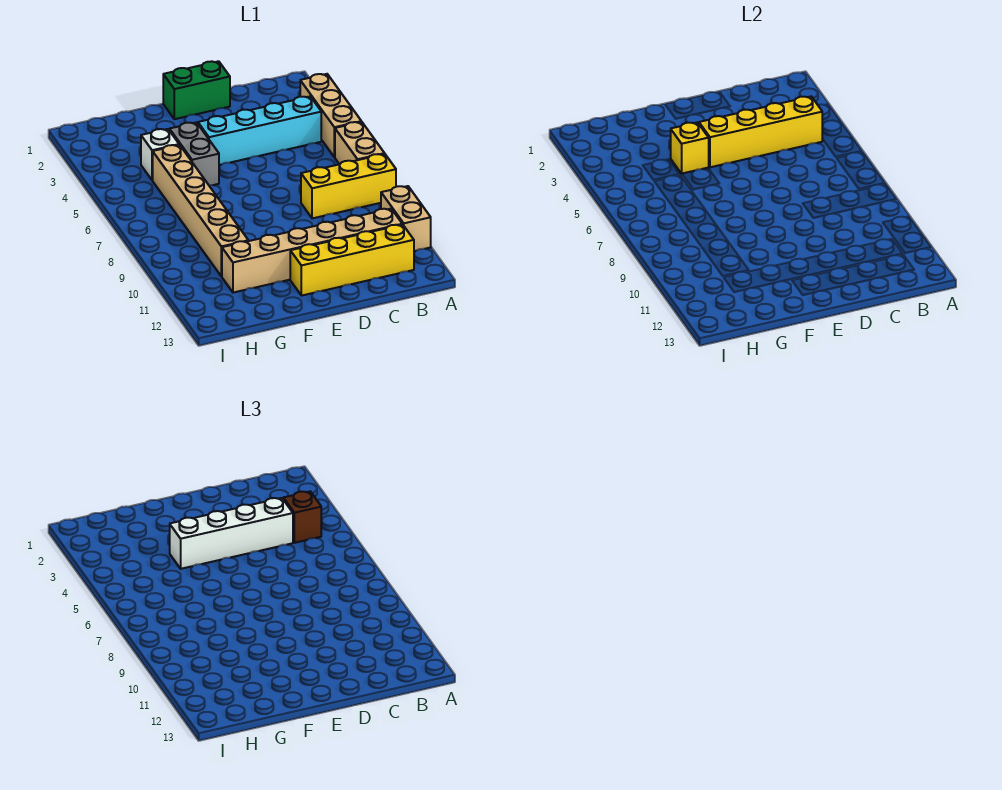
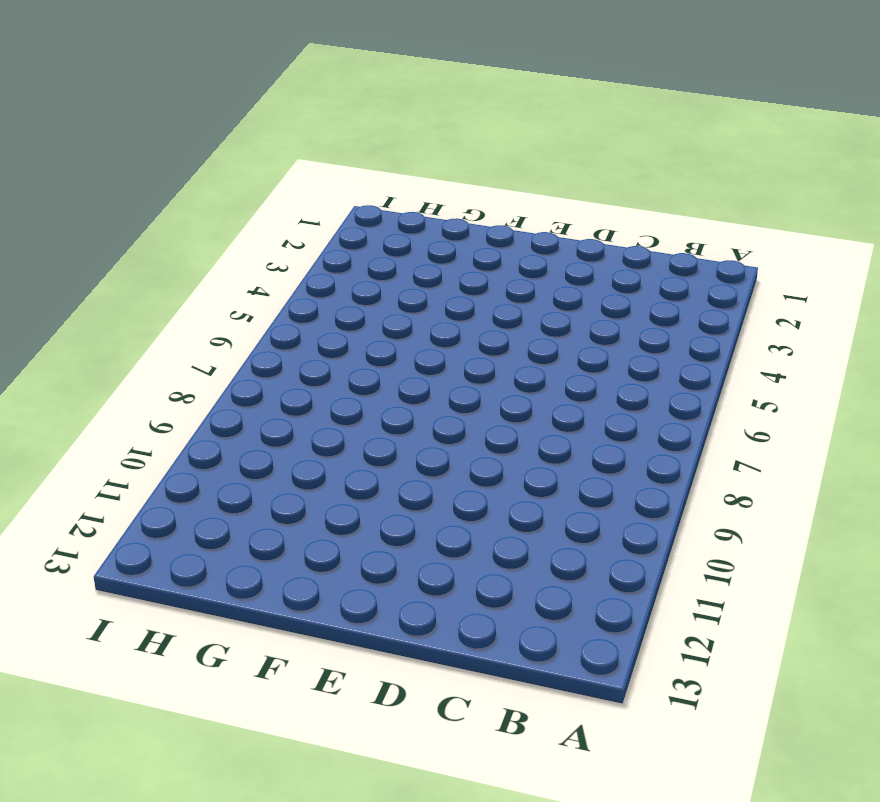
none -> tan brick A3:A5 level 1
none -> tan brick A6:A7 level 1
none -> yellow brick A8:C8 level 1

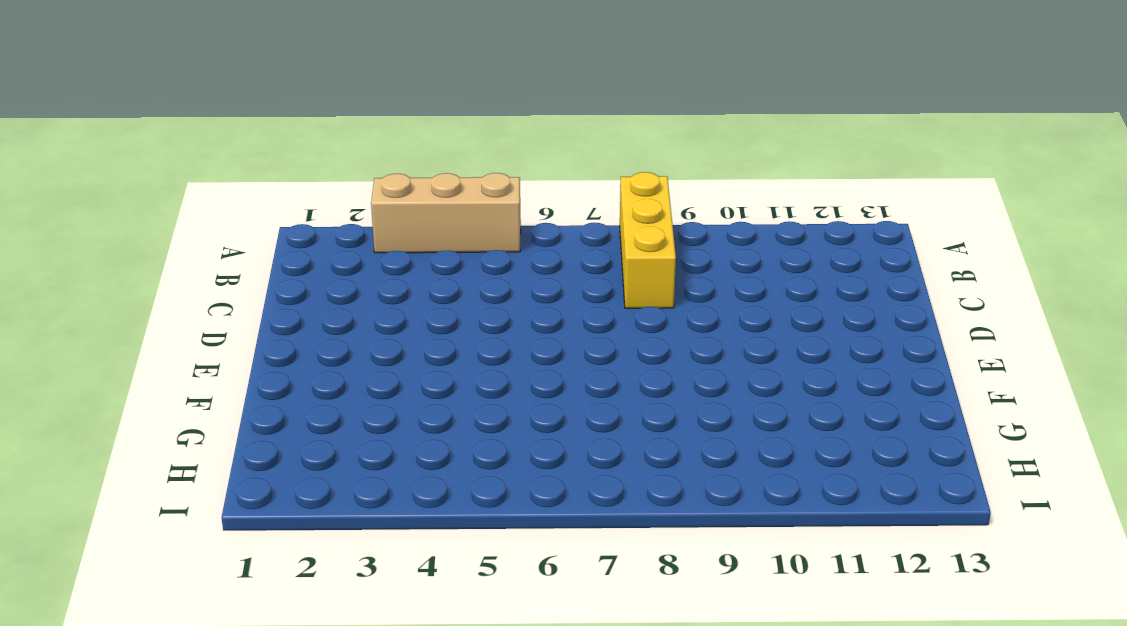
none -> tan brick A6:A7 level 1
none -> tan brick A10:A11 level 1
none -> cyan brick B4:E4 level 1

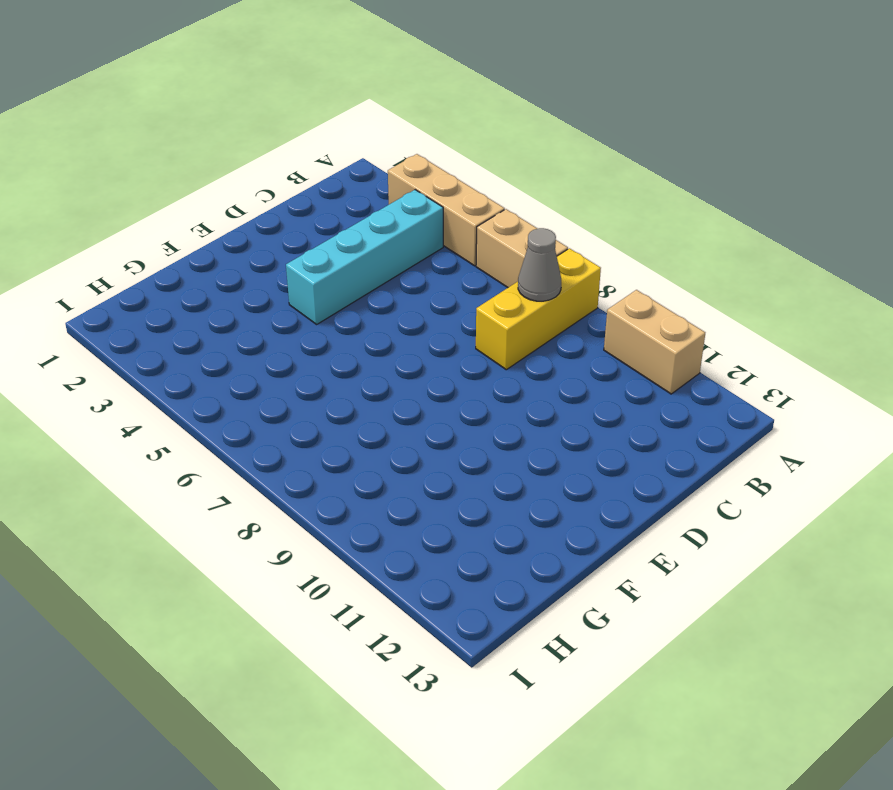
grey cone B8 level 2 -> none
none -> tan brick B11:G11 level 1
none -> yellow brick B12:E12 level 1
none -> green brick D1:E1 level 1

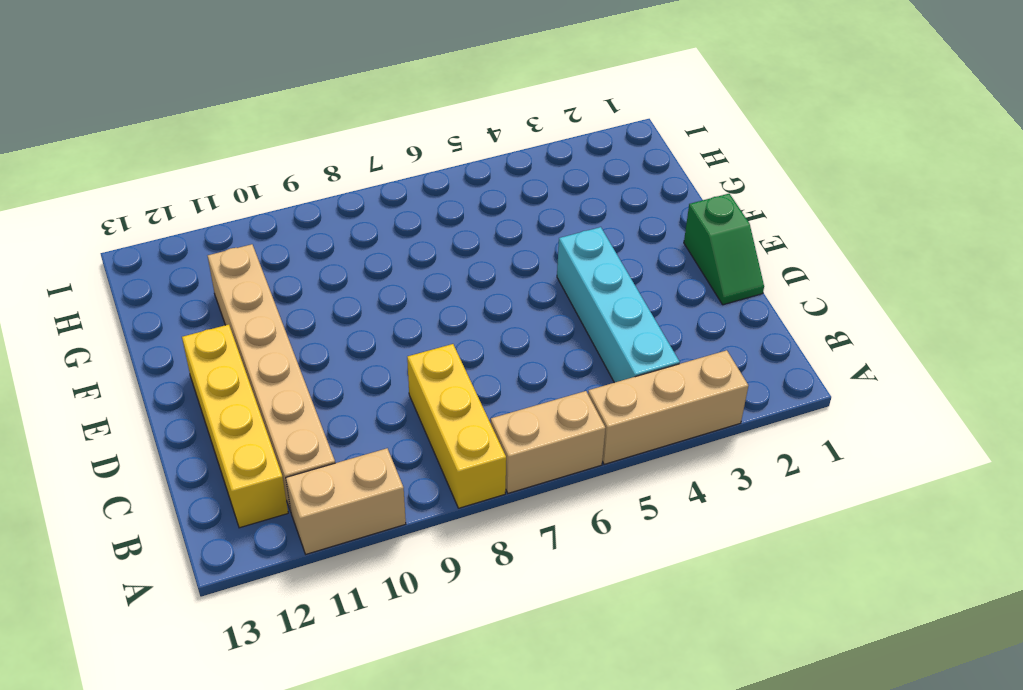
green slope D1:E1 level 1 top E -> green brick D1:E1 level 1
none -> grey brick F4:F5 level 1
none -> white brick G4 level 1
none -> tan brick G5:G10 level 1

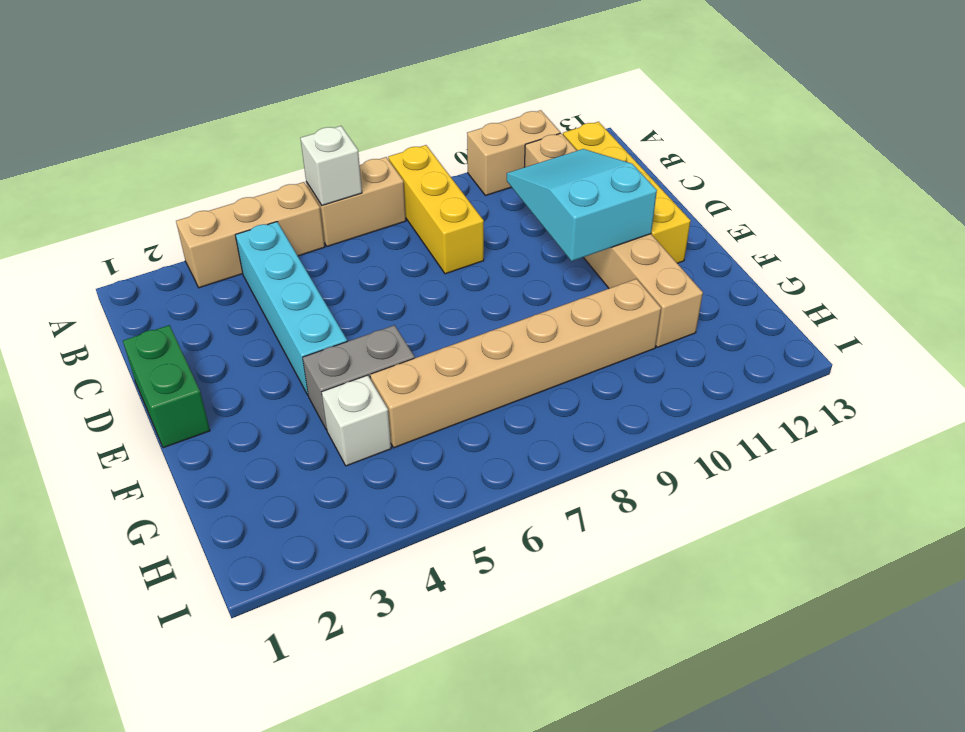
white brick A6 level 2 -> none
cyan slope C10:E11 level 2 top E -> none
none -> yellow brick B4:E4 level 2
none -> yellow brick F4 level 2
none -> brown brick B4 level 3

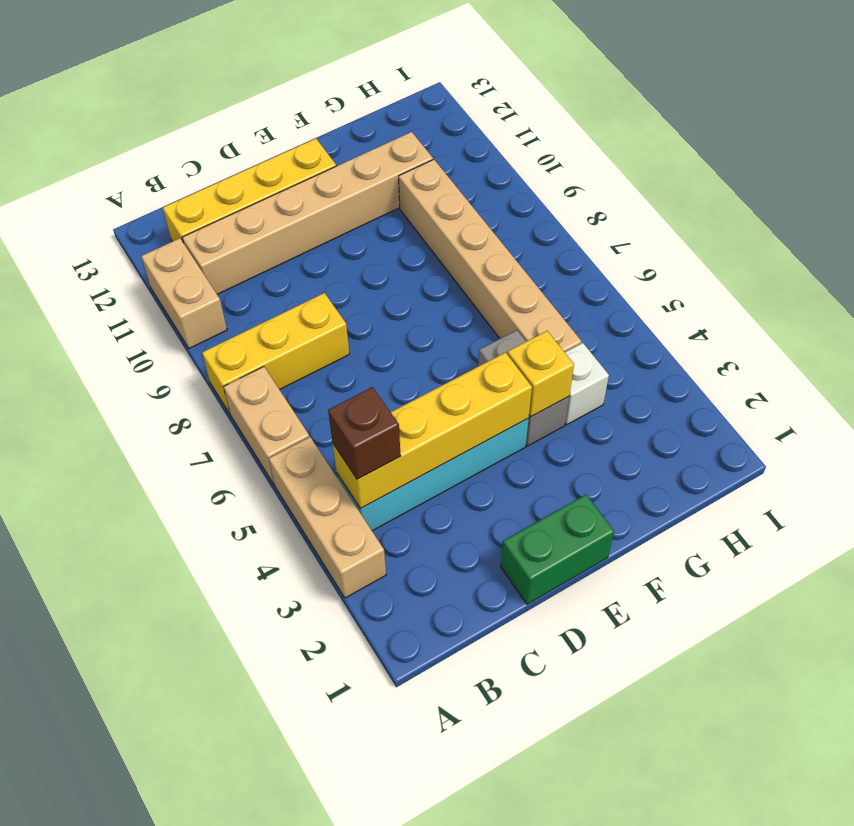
none -> white brick C4:F4 level 3

